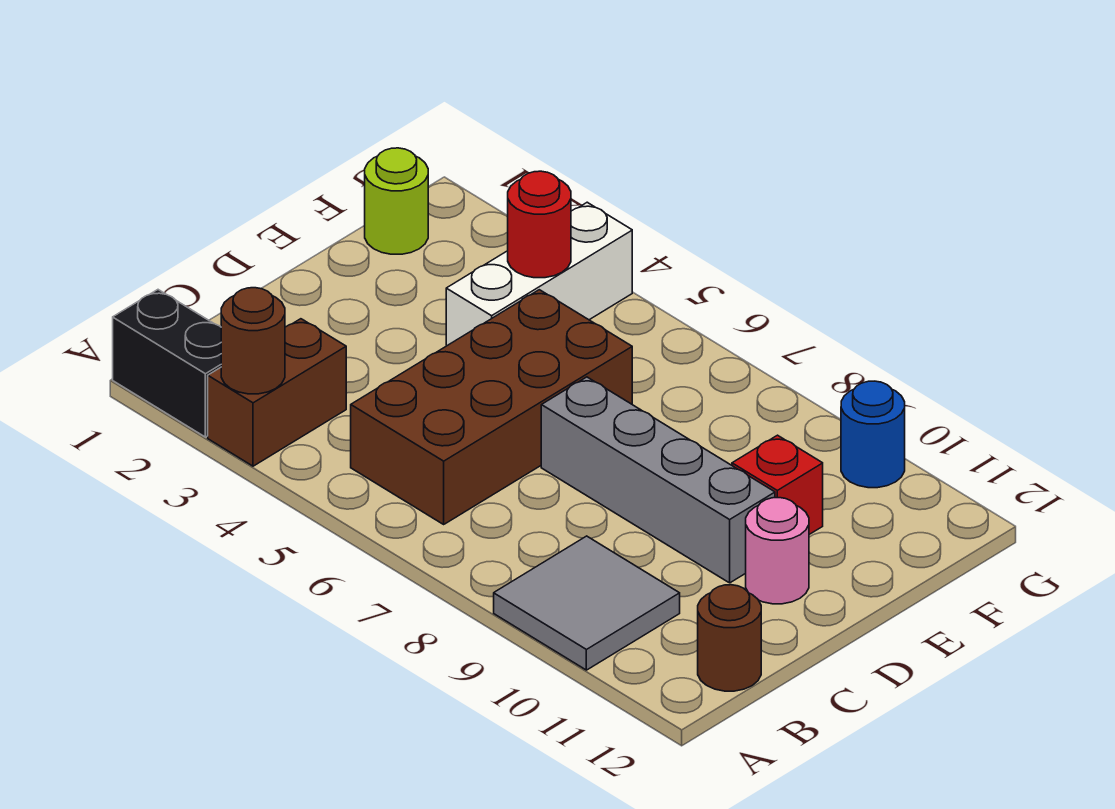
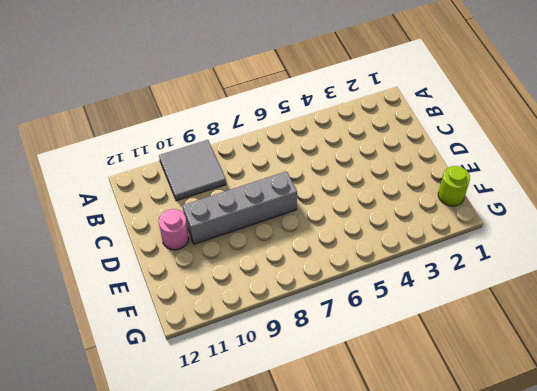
none -> black brick A1:A2 level 1
none -> brown brick A3:B3 level 1
none -> brown brick B5:E6 level 1

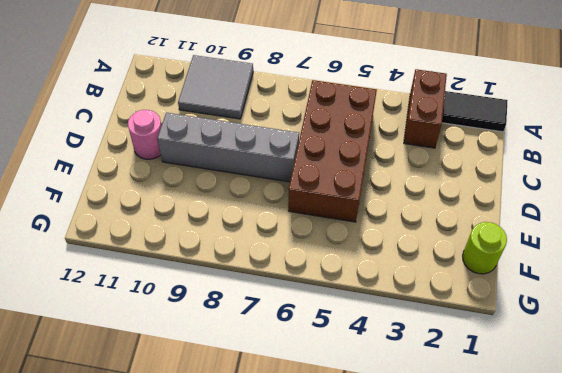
black tile A1:A2 level 1 -> black brick A1:A2 level 1
none -> brown round brick B12 level 1
none -> white brick E4:G4 level 1
none -> red brick E10 level 1

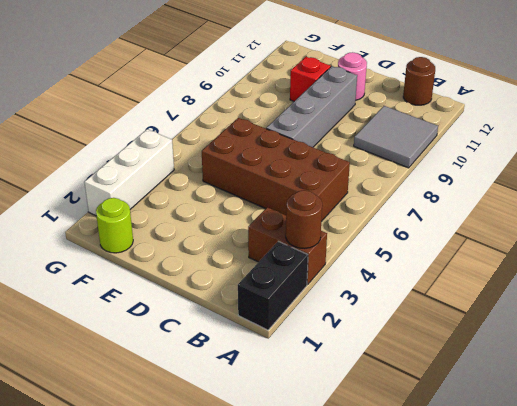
white brick G2:G4 level 1 -> white brick E4:G4 level 1
none -> blue round brick G10 level 1
none -> red round brick F4 level 2

